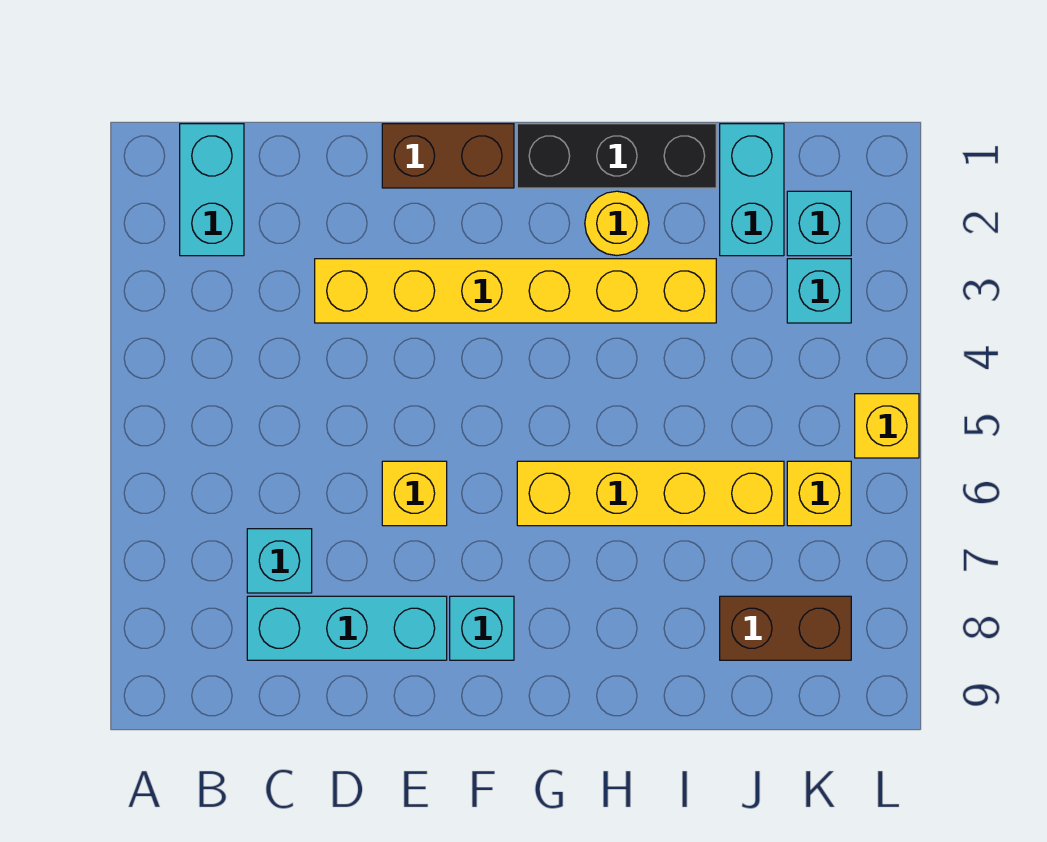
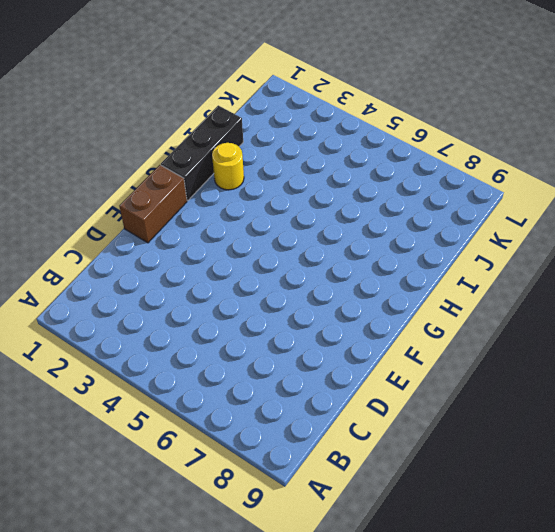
none -> cyan brick B1:B2 level 1
none -> cyan brick C7 level 1
none -> cyan brick C8:E8 level 1

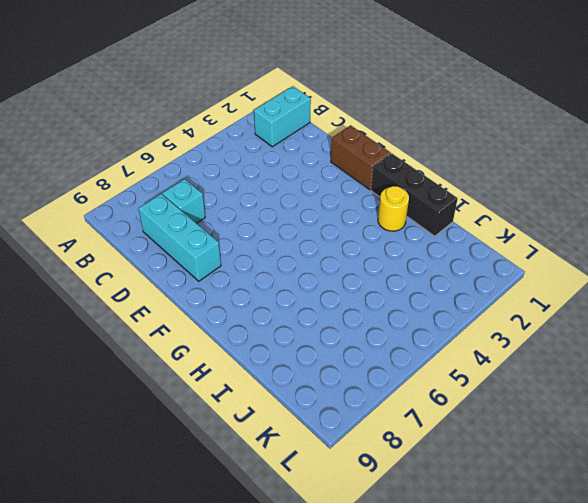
none -> yellow brick D3:I3 level 1
none -> yellow brick E6 level 1
none -> cyan brick F8 level 1

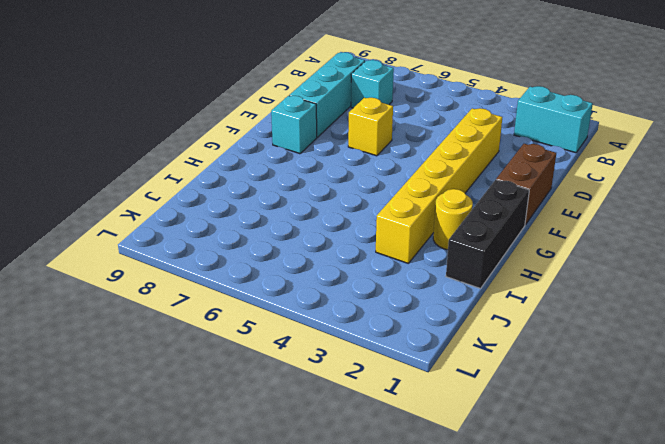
none -> yellow brick G6:J6 level 1
none -> cyan brick J1:J2 level 1
none -> brown brick J8:K8 level 1

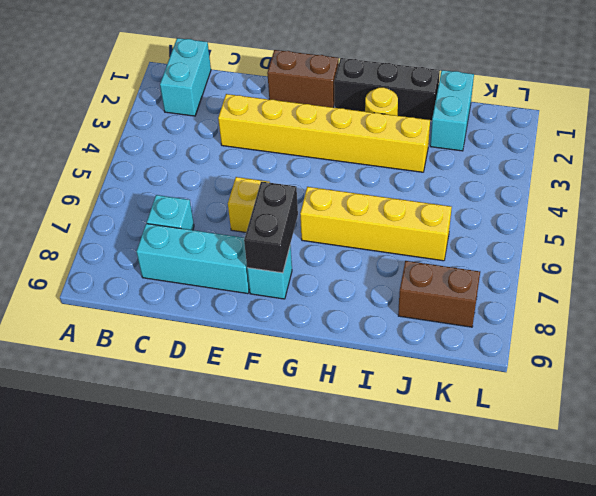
black brick F7:F8 level 2 -> none
none -> cyan brick K2 level 1
none -> cyan brick K3 level 1
none -> yellow brick K6 level 1

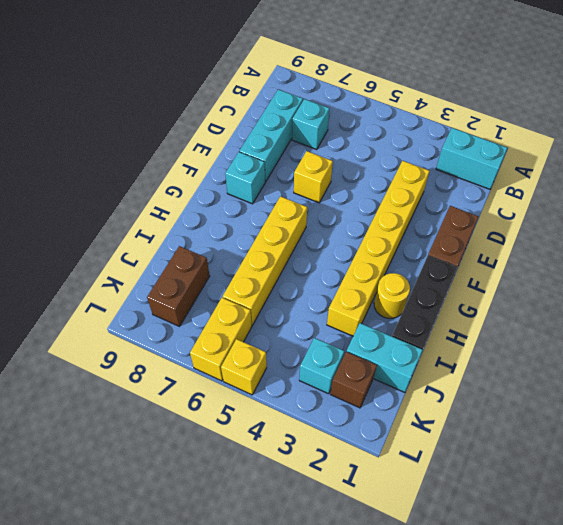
brown brick K2 level 1 -> cyan brick K2 level 1
yellow brick K6:L6 level 1 -> yellow brick K6 level 1

